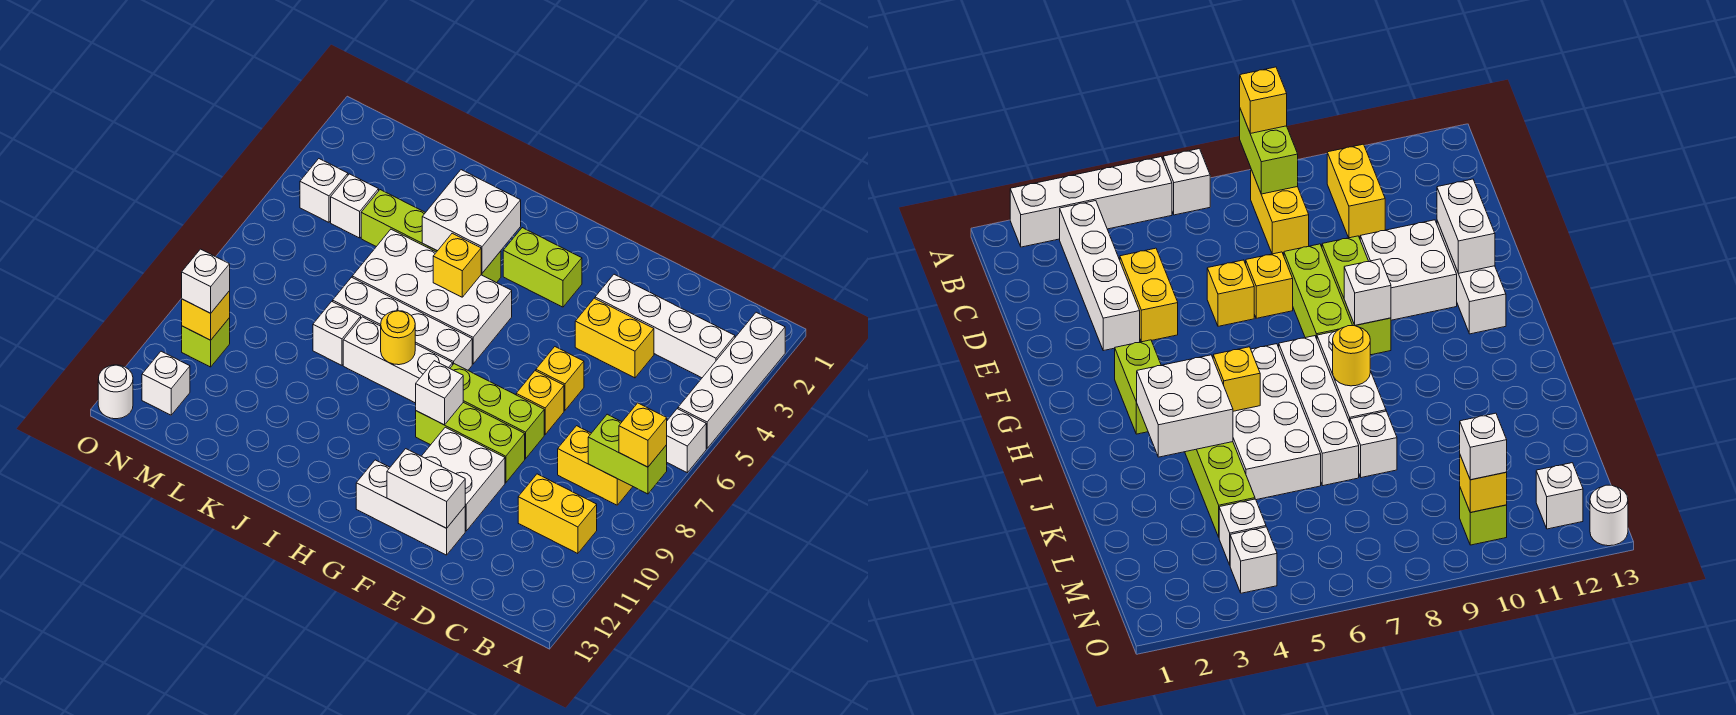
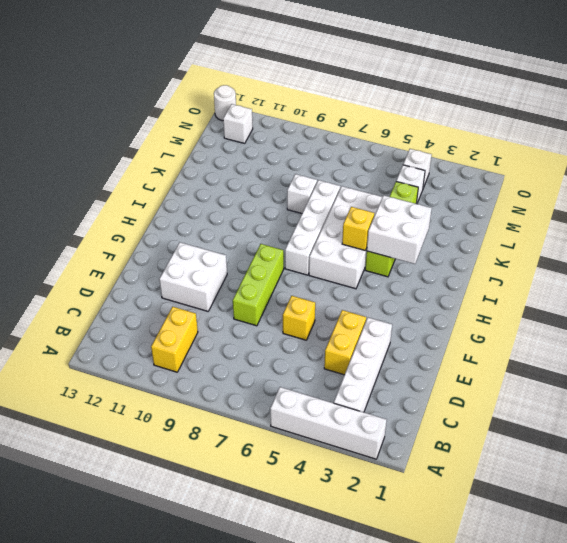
none -> white brick A6 level 1
none -> yellow brick B8:C8 level 1
none -> yellow brick E7 level 1
none -> lime brick E9:G9 level 1

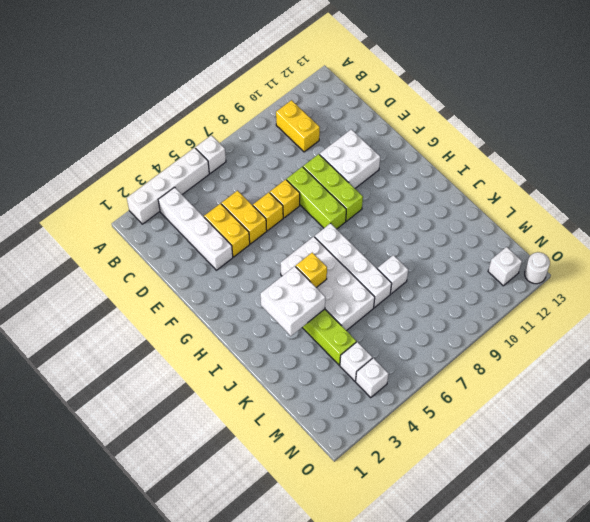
yellow brick D5:E5 level 1 -> yellow brick B8:C8 level 1
none -> white brick E12:G12 level 1
none -> lime brick G3:H3 level 1
none -> white brick H8:J8 level 1
none -> lime brick N10 level 1

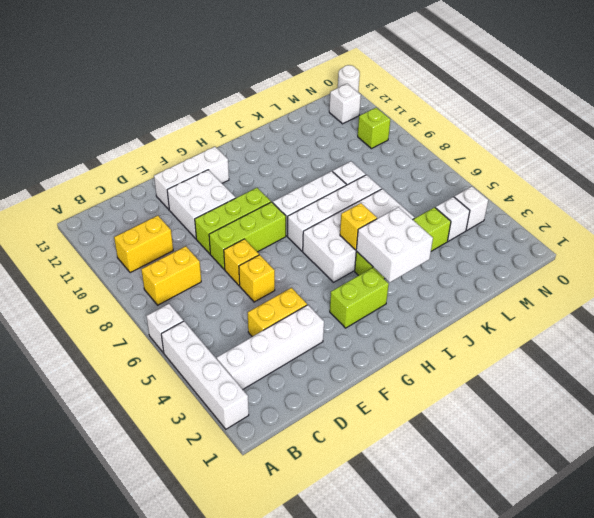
none -> lime brick A8:B8 level 2
none -> white brick E12:F12 level 2
none -> white brick G9 level 2
none -> yellow round brick I8 level 2

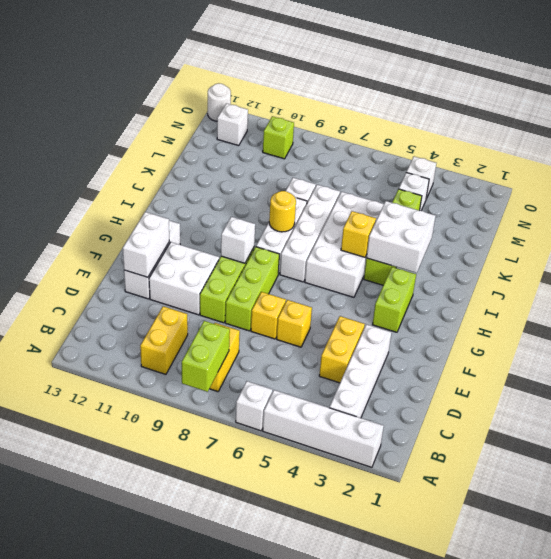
none -> yellow brick N10 level 2
none -> yellow brick A8 level 3
none -> white brick N10 level 3

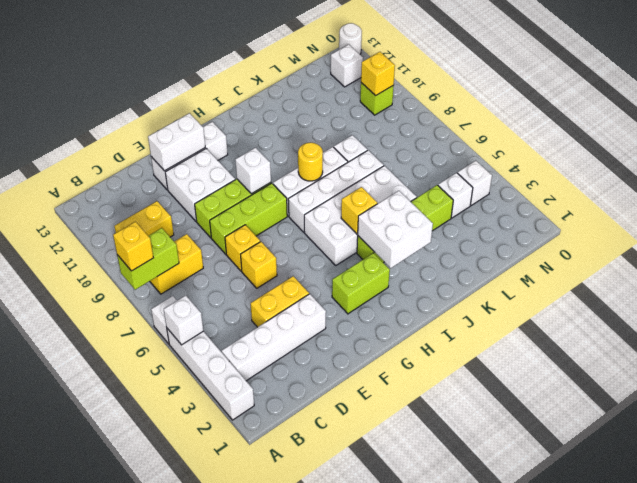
white brick A5 level 2 -> white brick N10 level 3

